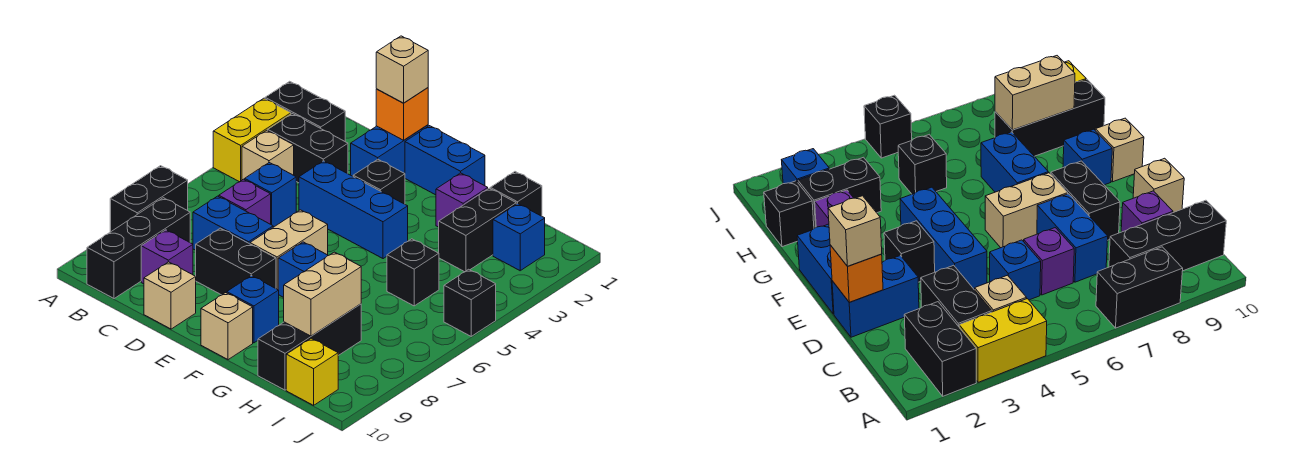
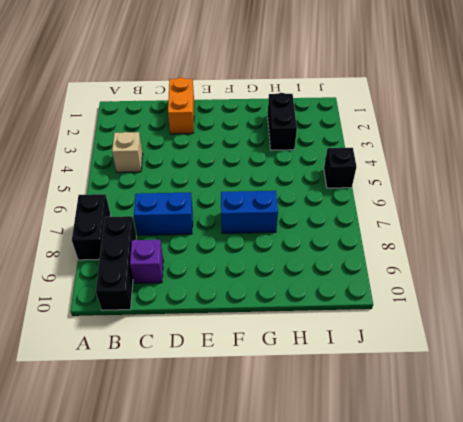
orange brick D1:D2 level 1 -> blue brick D1:D2 level 1
none -> black brick A2:B2 level 1
none -> yellow brick A3:A4 level 1
none -> black brick B3:C3 level 1
none -> blue brick C5 level 1

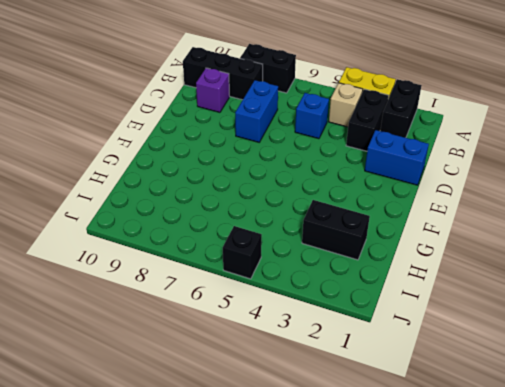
none -> purple brick C6 level 1
none -> blue brick D4:F4 level 1
none -> black brick D8:E8 level 1
none -> tan brick D10 level 1

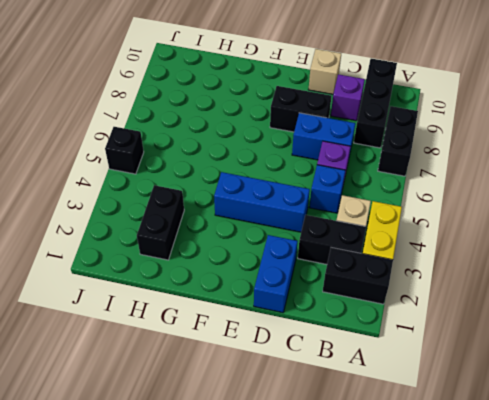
none -> blue brick E1:F1 level 1
none -> black brick E3 level 1
none -> tan brick E6:E7 level 1
none -> blue brick F7:G7 level 1

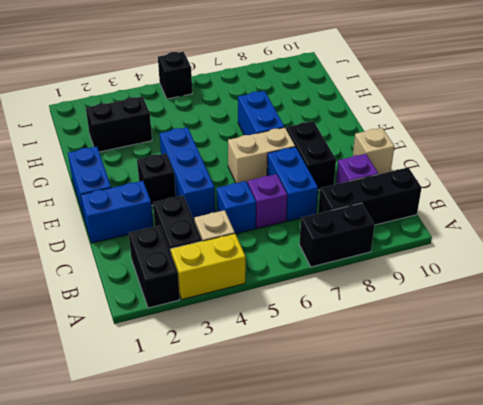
none -> blue brick F9 level 1
none -> tan brick F10 level 1
none -> purple brick G2 level 1
none -> black brick H1 level 1

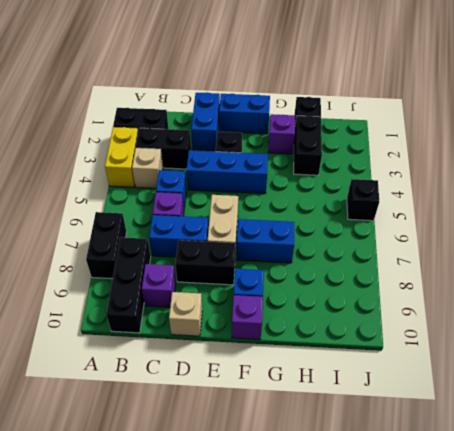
purple brick F10 level 1 -> tan brick F10 level 1
none -> black brick H5 level 1
none -> black brick H8:H10 level 1
none -> blue brick I2 level 1
none -> yellow brick I10 level 1

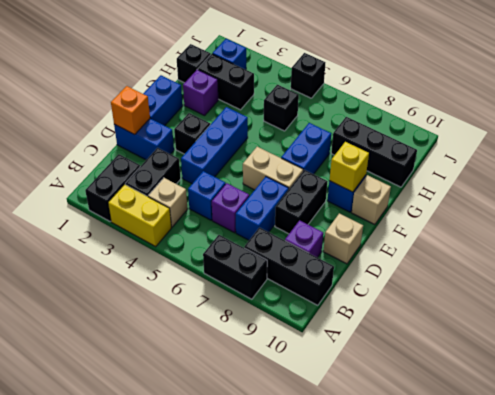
yellow brick F9 level 2 -> yellow brick I10 level 1
none -> tan brick H8:H9 level 2
none -> tan brick D1 level 3

